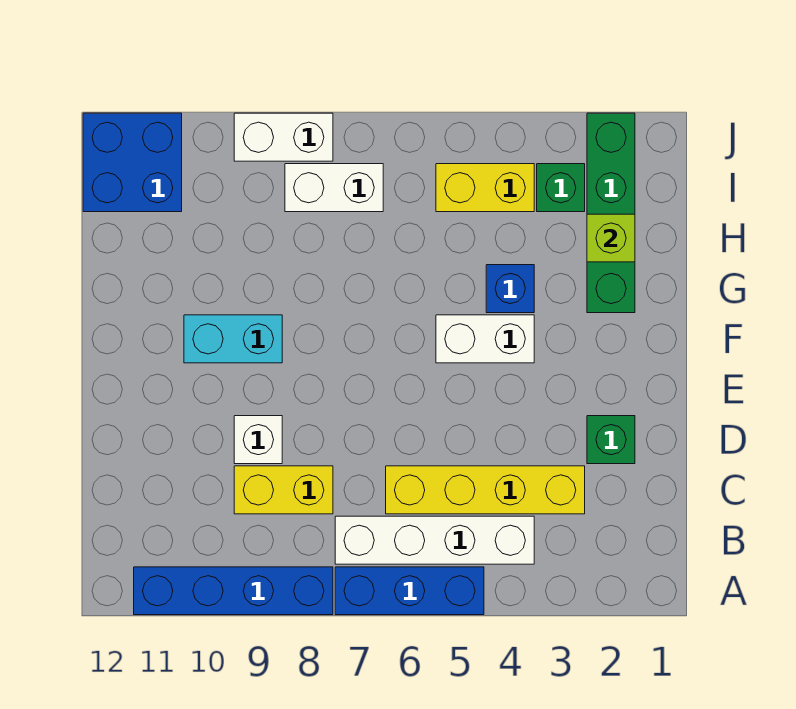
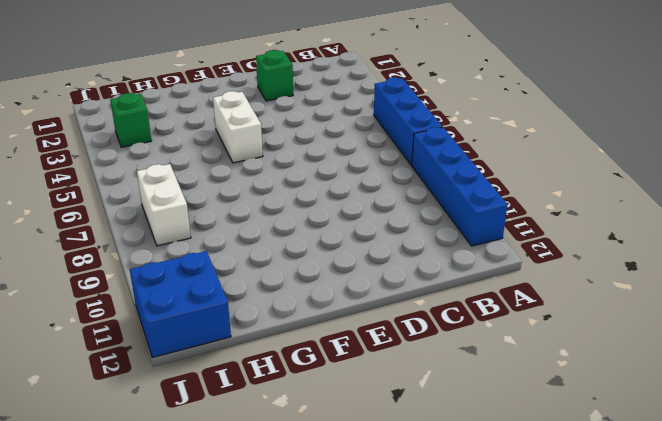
none -> white brick B4:B7 level 1
none -> yellow brick C3:C6 level 1
none -> yellow brick C8:C9 level 1

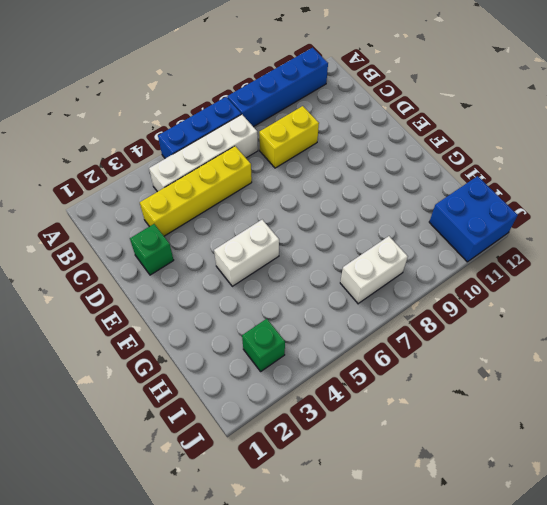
none -> white brick D9 level 1
none -> cyan brick F9:F10 level 1
none -> green brick G2:J2 level 1

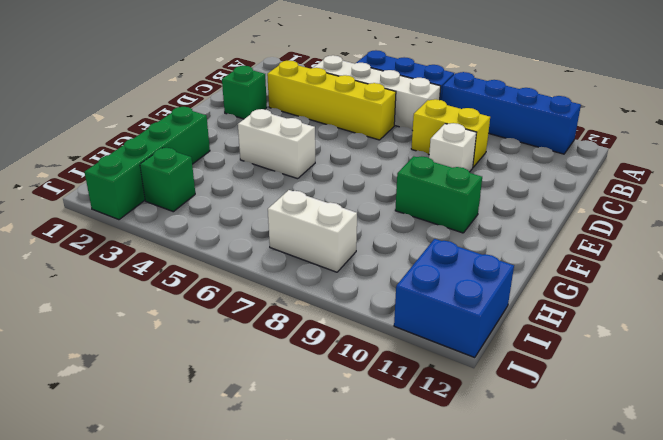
green brick F9:F10 level 1 -> cyan brick F9:F10 level 1
none -> blue brick G4 level 1
none -> yellow brick I4:I5 level 1
none -> white brick J8:J9 level 1

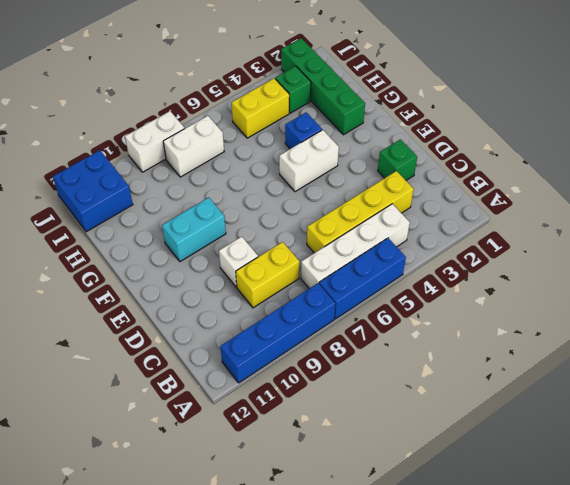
none -> lime brick H2 level 2

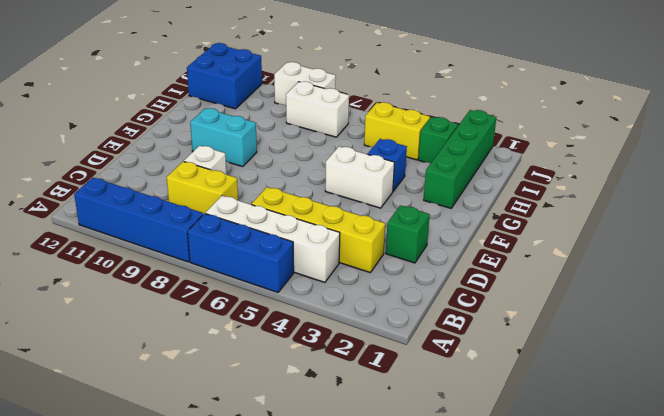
none -> lime brick H2 level 2

